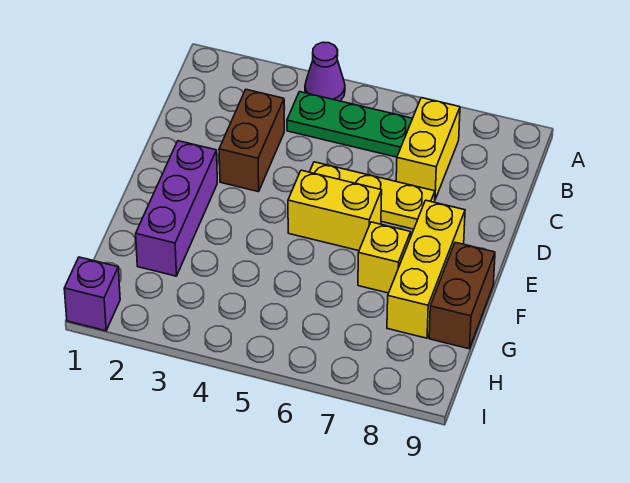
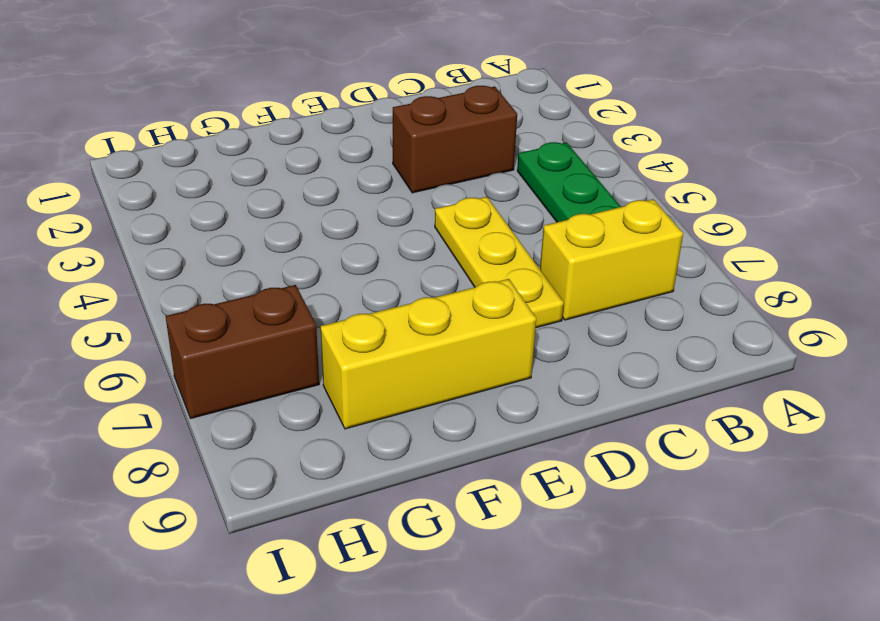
brown brick H7:I7 level 1 -> brown brick F9:G9 level 1
none -> purple cone A4 level 1
none -> purple brick E2:G2 level 1

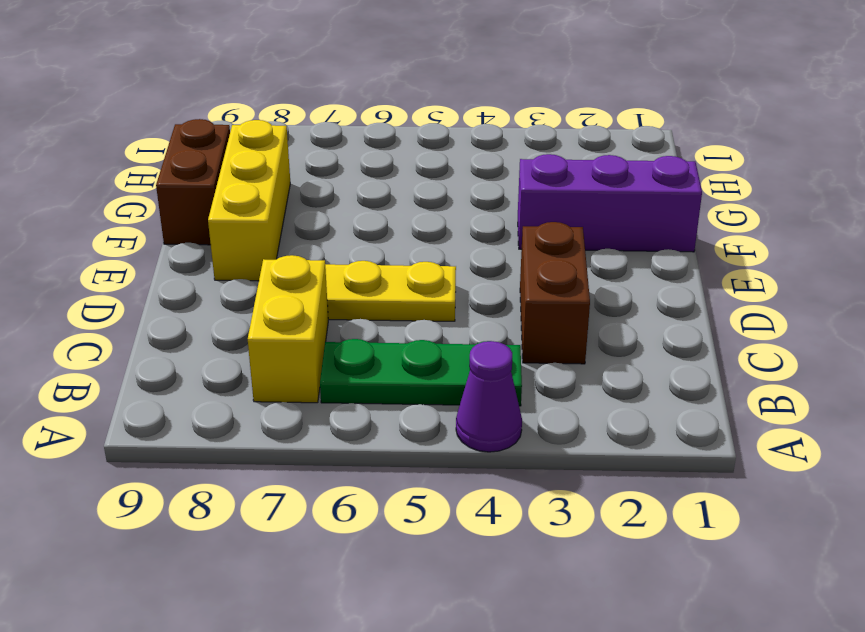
purple brick F1:F3 level 1 -> purple brick E2:G2 level 1
none -> yellow brick E5:E6 level 1
none -> yellow brick F7 level 1

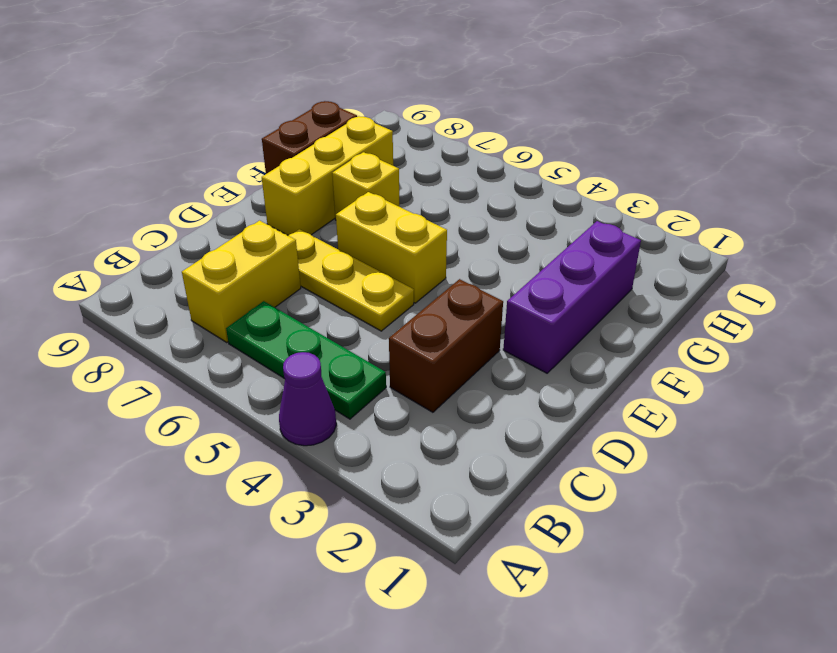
none -> purple brick I1 level 1

